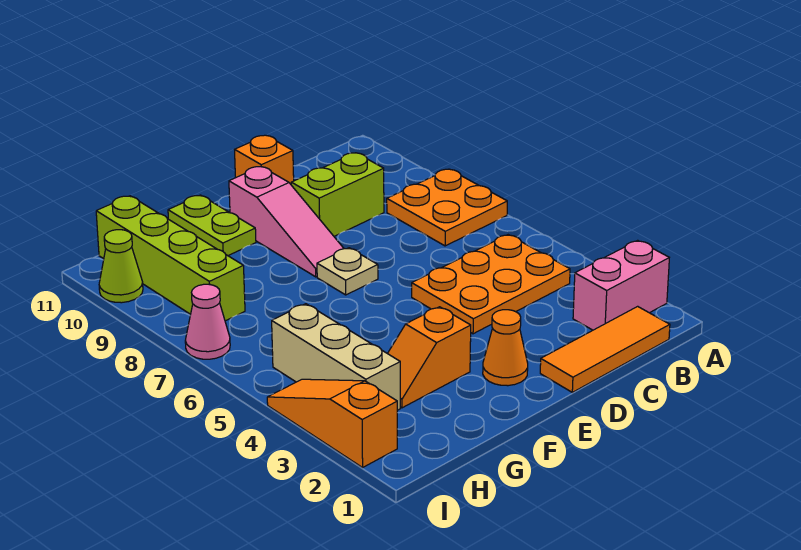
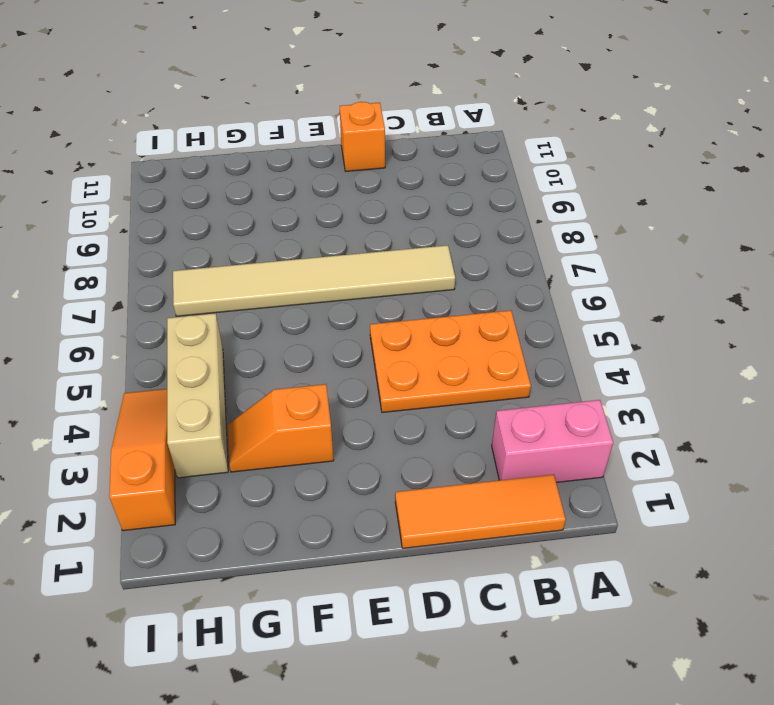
tan tile C7:H7 level 1 -> tan plate E7 level 1
none -> orange plate A7:B8 level 1
none -> lime brick C9:D9 level 1
none -> orange cone E2 level 1

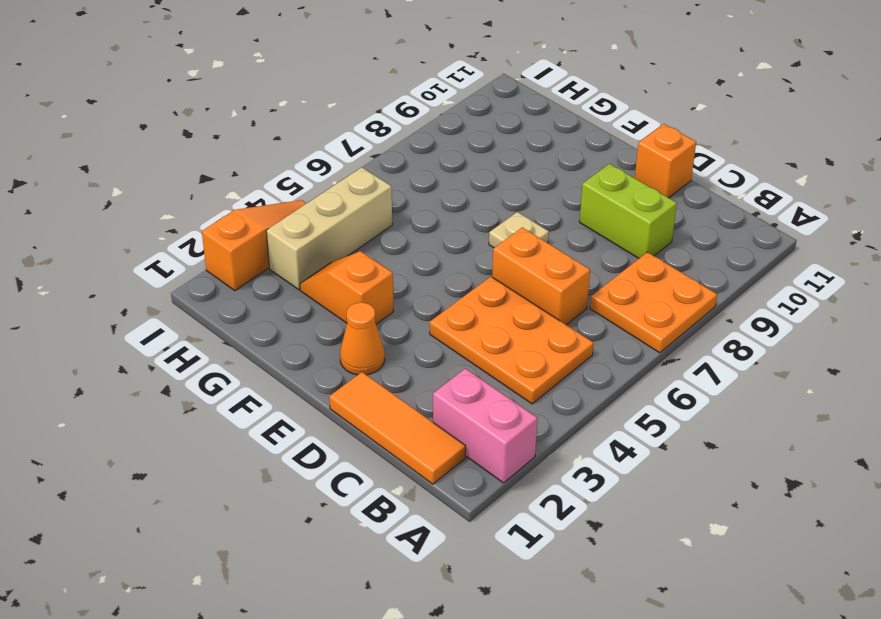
orange brick C6:D6 level 1 -> none
none -> pink slope E8:E10 level 1 top 10
none -> lime plate F10:F11 level 1
none -> lime brick H8:H11 level 1

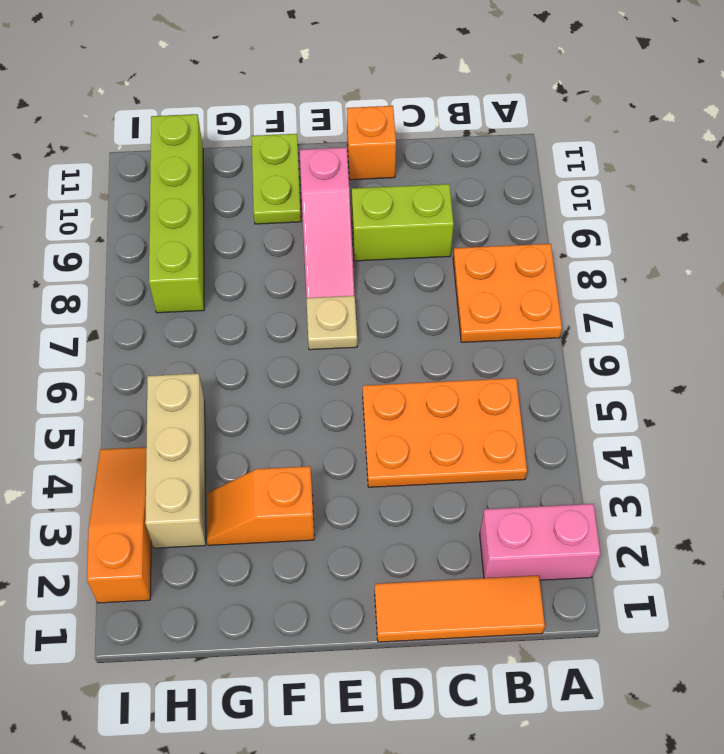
none -> orange cone E2 level 1
none -> pink cone I7 level 1
none -> lime cone I10 level 1

